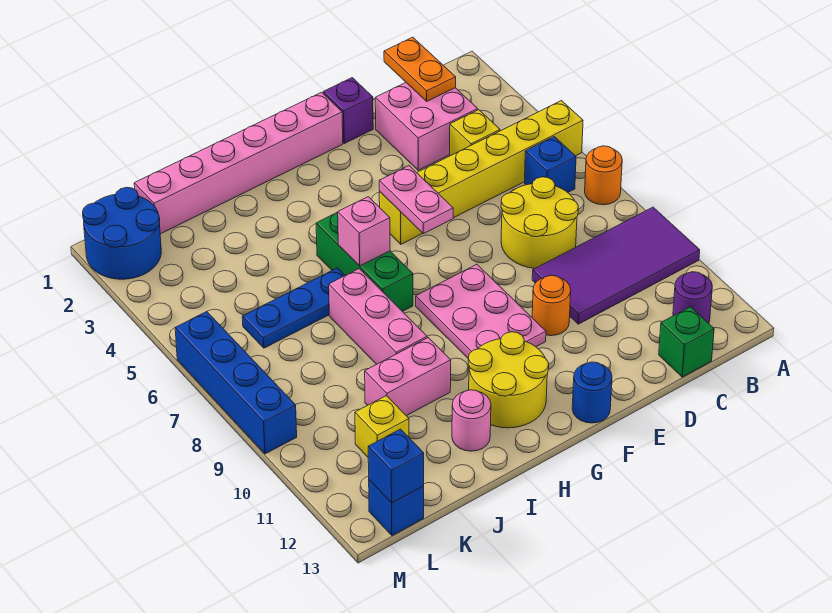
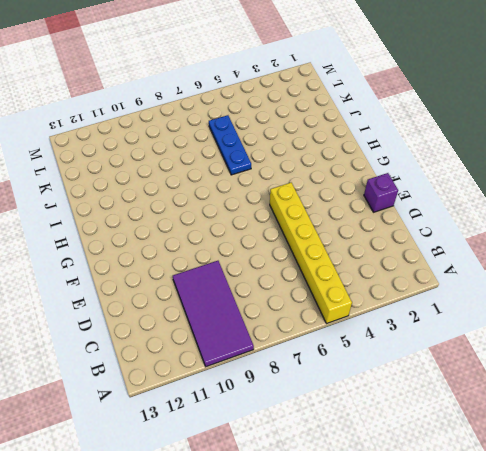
none -> orange round brick A7 level 1
none -> blue brick B6 level 1
none -> purple round brick B12 level 1

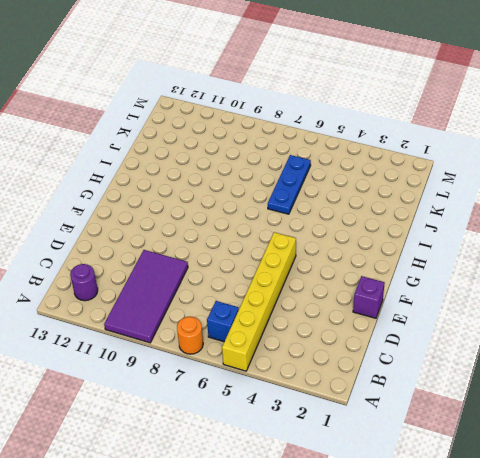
none -> pink brick C2:D3 level 1
none -> yellow brick C4 level 1
none -> yellow round brick C7:D8 level 1

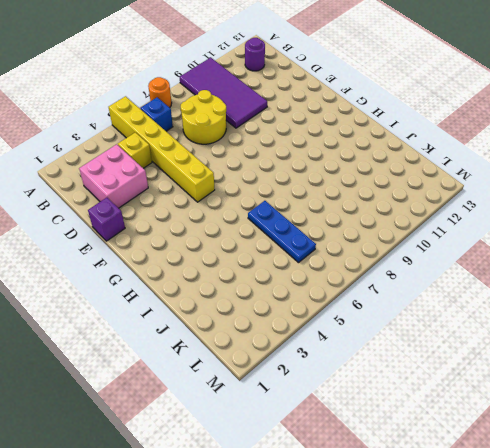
none -> green brick C13 level 1
none -> orange round brick E10 level 1
none -> pink brick F1:K1 level 1

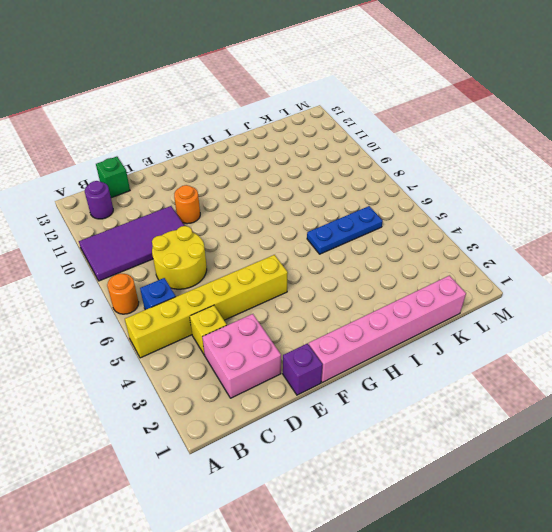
none -> pink plate F8:G10 level 1
none -> blue round brick F13 level 1
none -> yellow round brick G11:H12 level 1

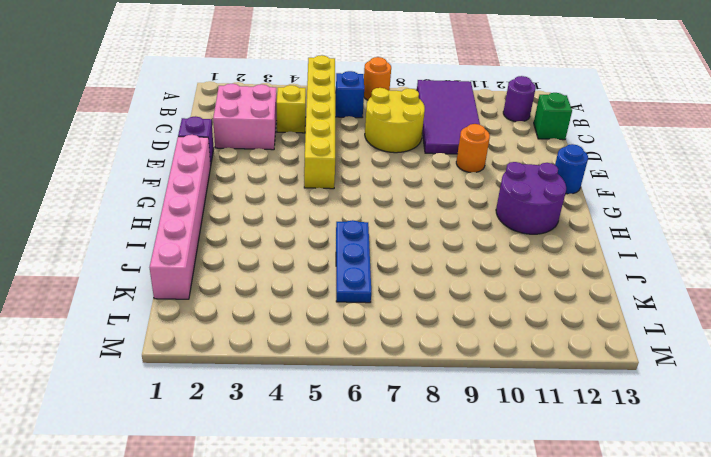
purple round brick G11:H12 level 1 -> yellow round brick G11:H12 level 1
none -> pink plate F8:G10 level 1
none -> green brick H5:H7 level 1
none -> pink brick I7:I9 level 1

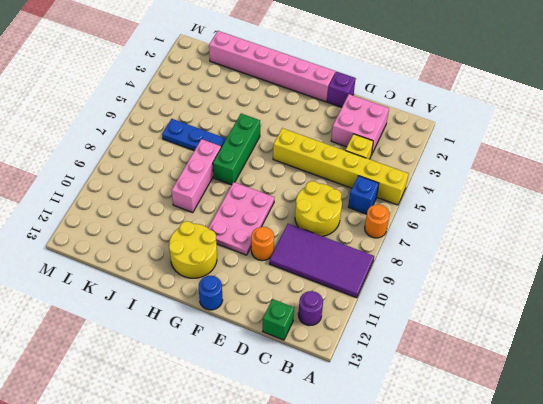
none -> pink brick I10:J10 level 1
none -> pink round brick I12 level 1
none -> yellow brick K11 level 1

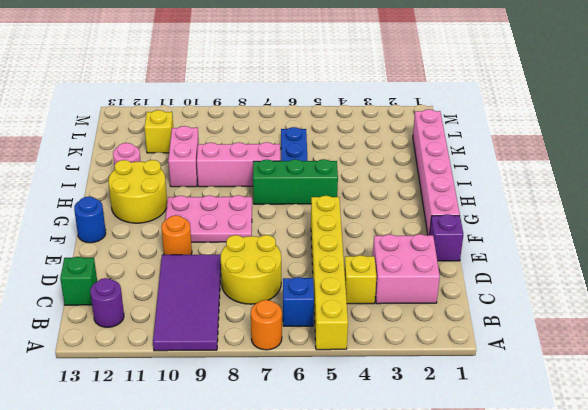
none -> blue round brick L1:M2 level 1
none -> blue brick L13 level 1
none -> blue brick M6:M9 level 1

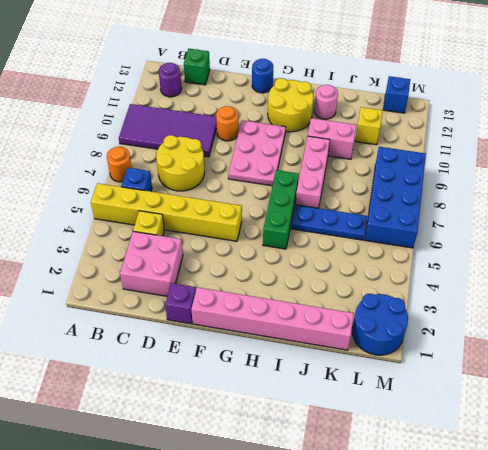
blue brick L6:M9 level 1 -> blue brick M6:M9 level 1
none -> orange plate C1:C2 level 2
none -> pink plate F5:F6 level 2
none -> pink brick H6 level 2

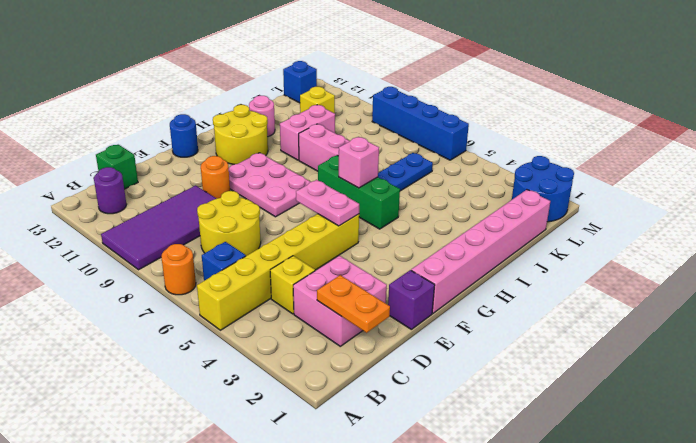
none -> blue brick L13 level 2

